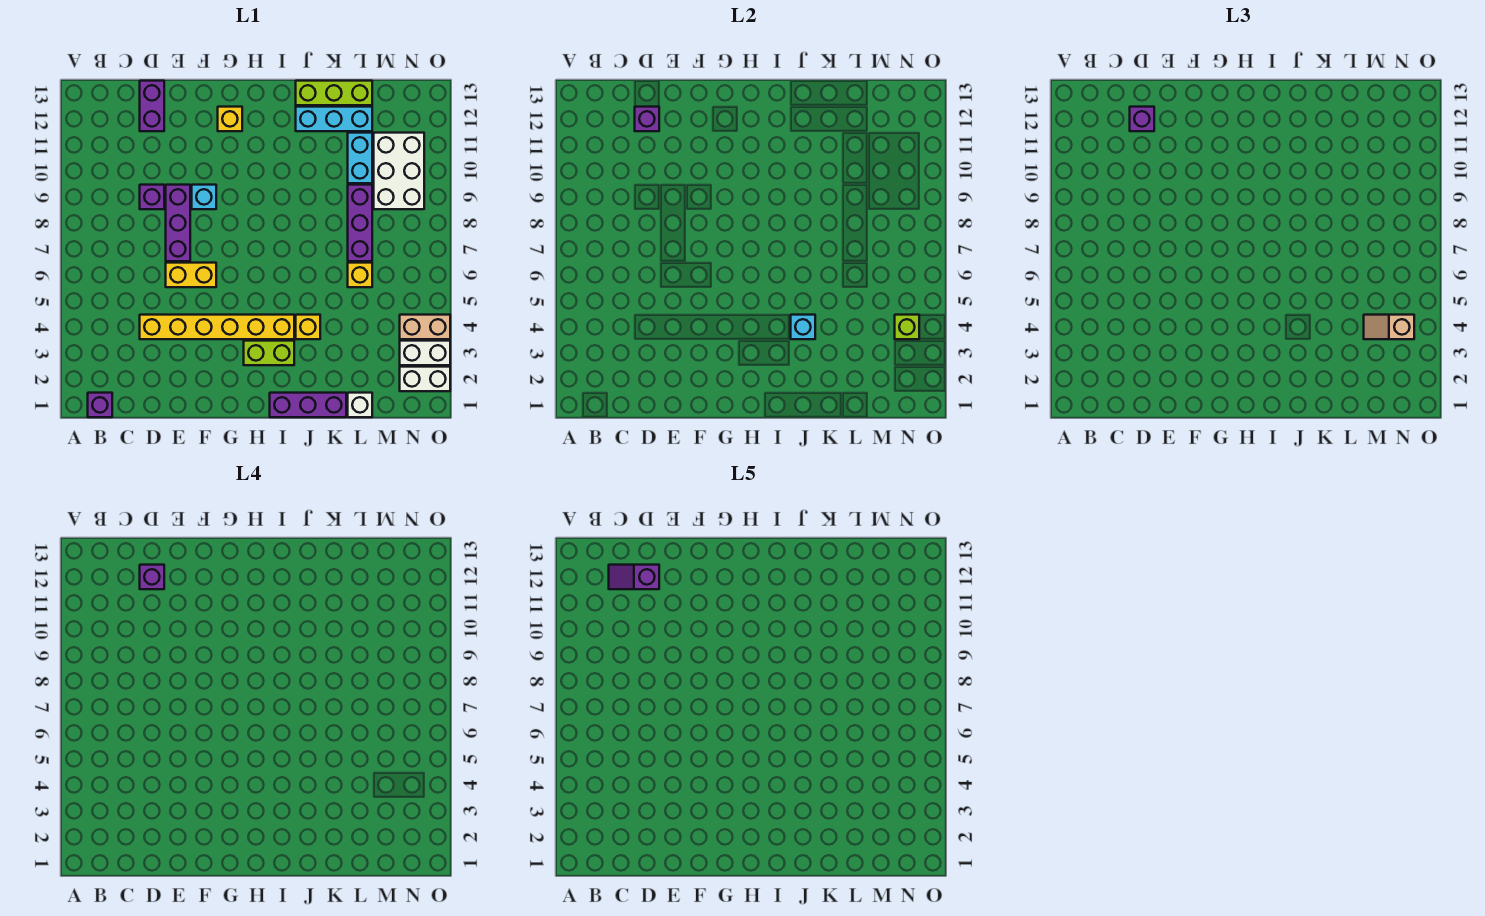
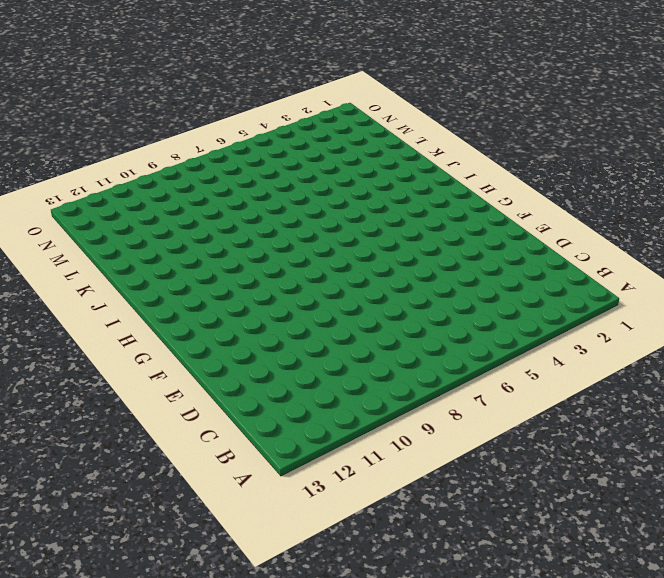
none -> purple brick B1 level 1
none -> yellow brick D4:I4 level 1
none -> purple brick D9 level 1

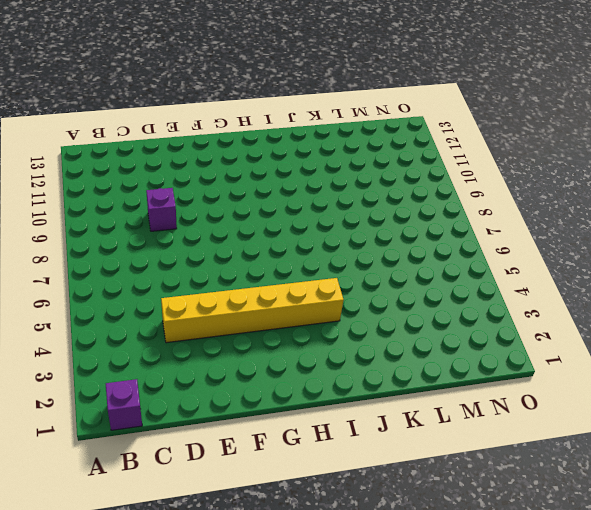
none -> purple brick D12:D13 level 1
none -> yellow brick E6:F6 level 1
none -> purple brick E7:E9 level 1

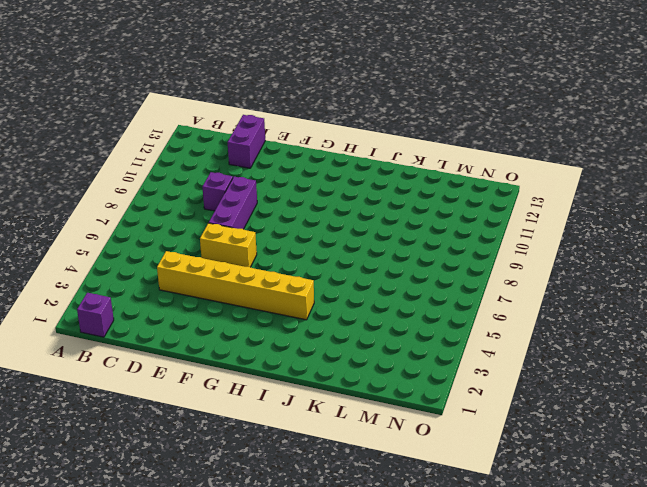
none -> cyan brick F9 level 1
none -> yellow brick G12 level 1
none -> lime brick H3:I3 level 1

